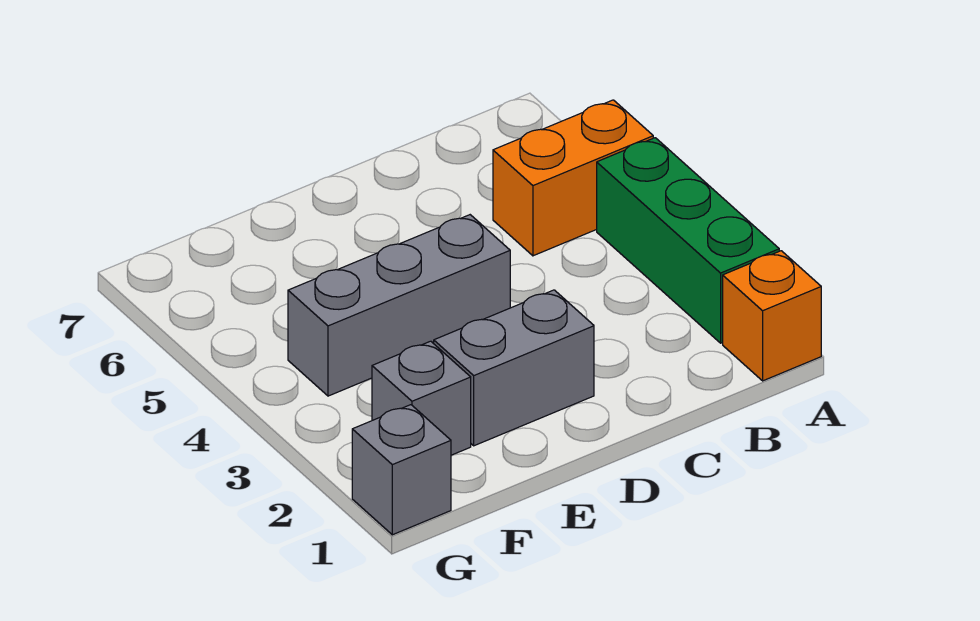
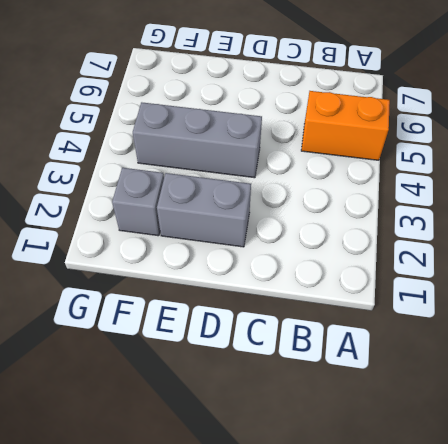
none -> orange brick A1 level 1
none -> green brick A2:A4 level 1

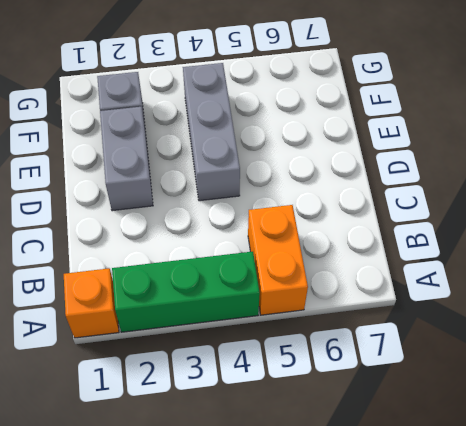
none -> grey brick G1 level 1

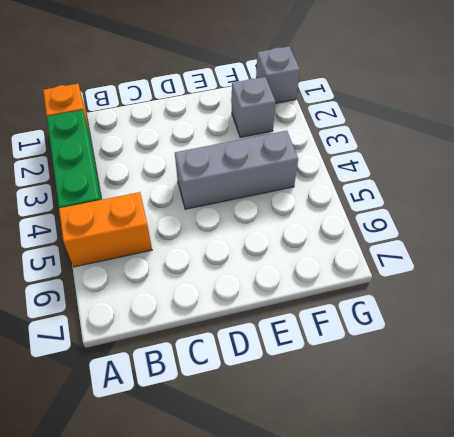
none -> grey brick D2:E2 level 1

